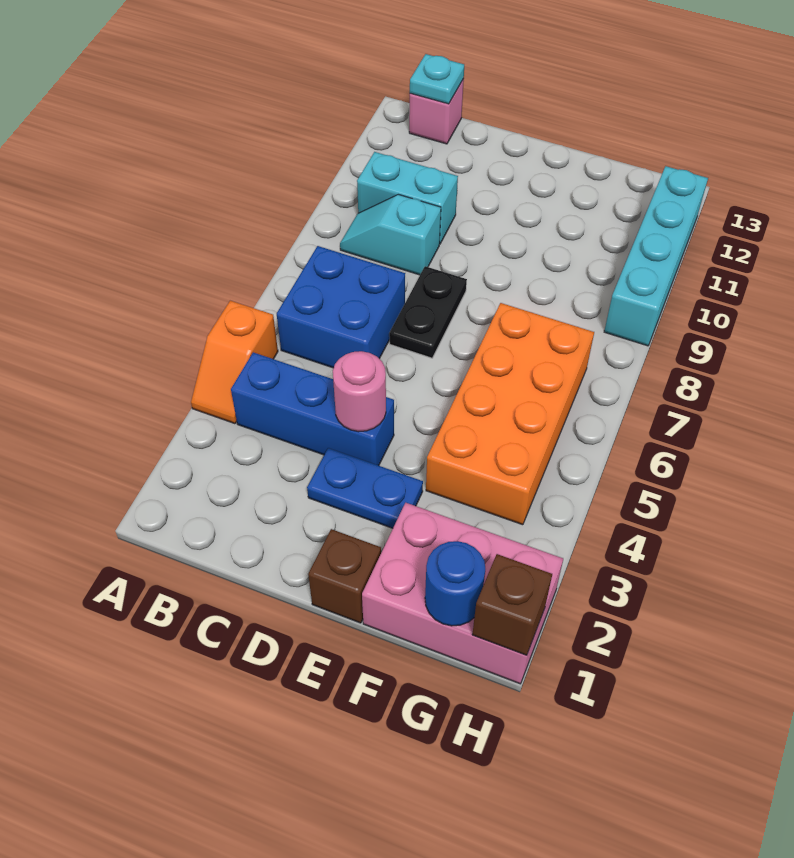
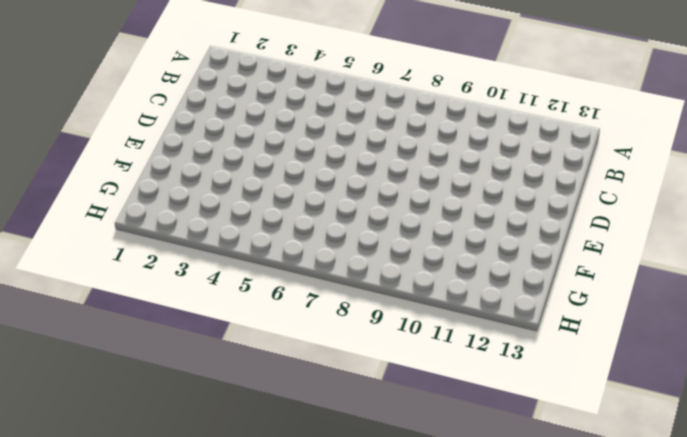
none -> orange slope A4:A5 level 1 top 5
none -> blue brick B4:D4 level 1
none -> blue brick B6:C7 level 1

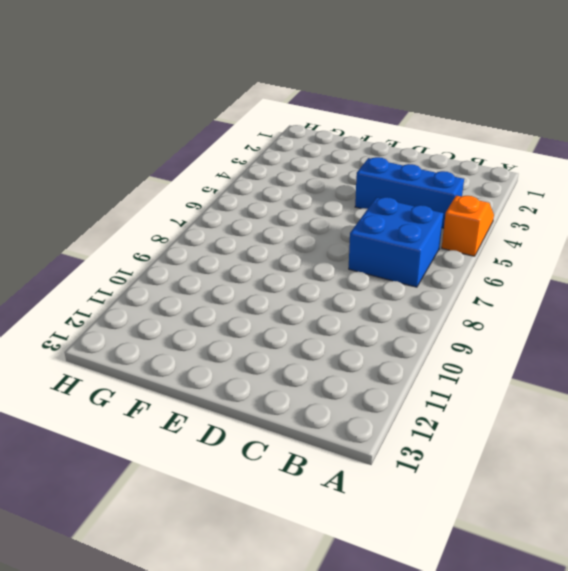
none -> cyan slope B9:C9 level 1 top C
none -> cyan brick B10:C10 level 1
none -> pink brick B13 level 1

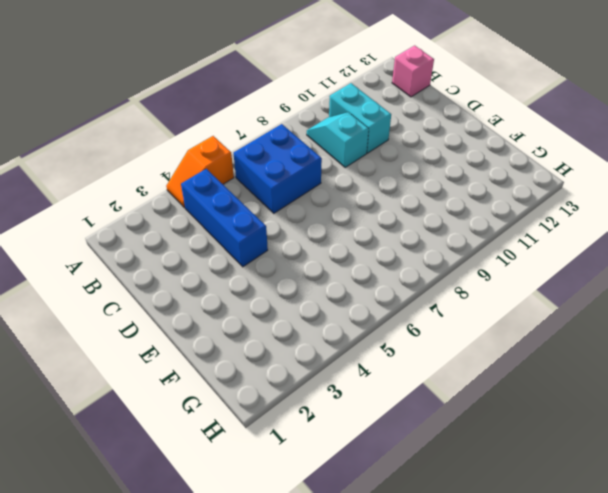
none -> blue plate D3:E3 level 1
none -> black plate D7:D8 level 1
none -> brown brick E1 level 1

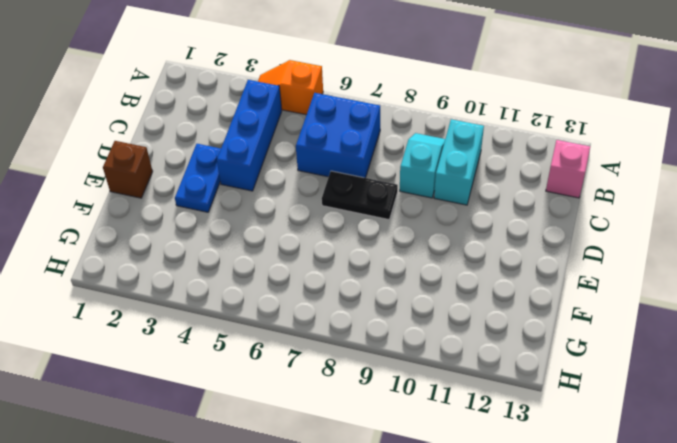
none -> pink brick F1:H2 level 1
none -> orange brick F4:G7 level 1
none -> cyan brick H9:H12 level 1

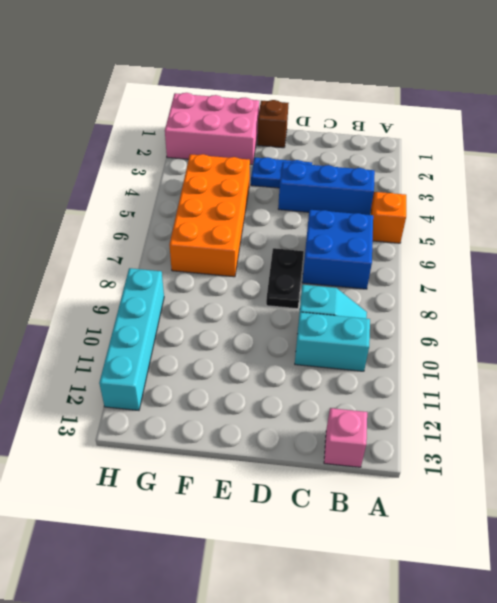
none -> cyan plate B13 level 2
none -> pink round brick D4 level 2
none -> blue round brick G1 level 2

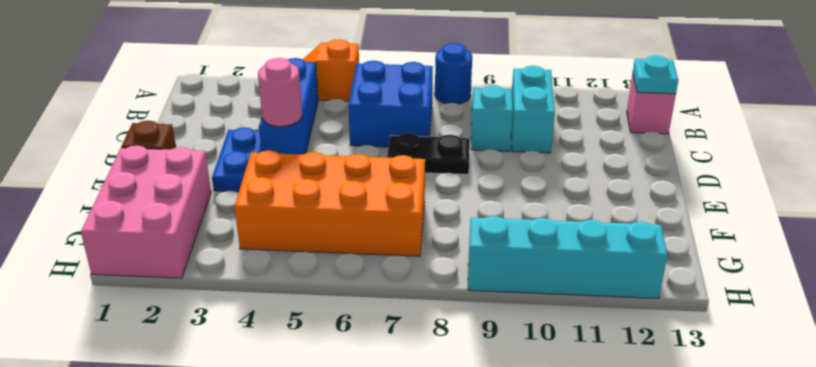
blue round brick A8 level 1 -> blue round brick G1 level 2
none -> brown brick H1 level 2

